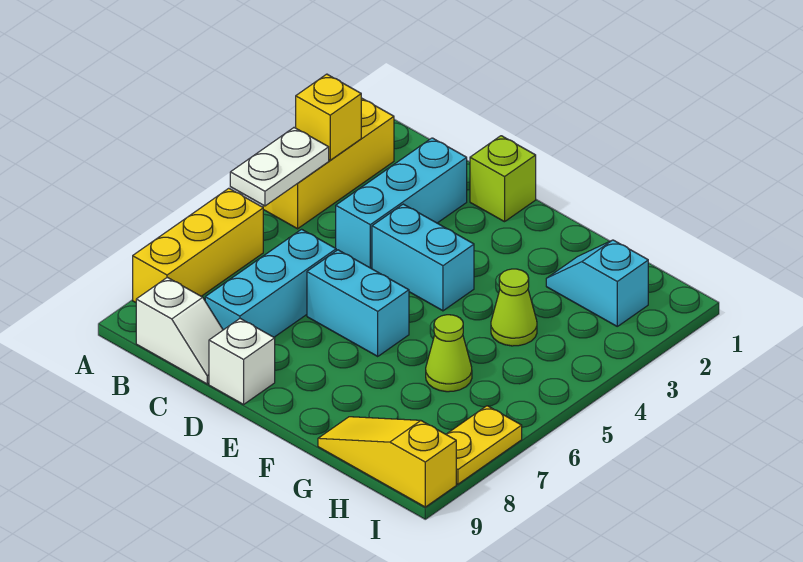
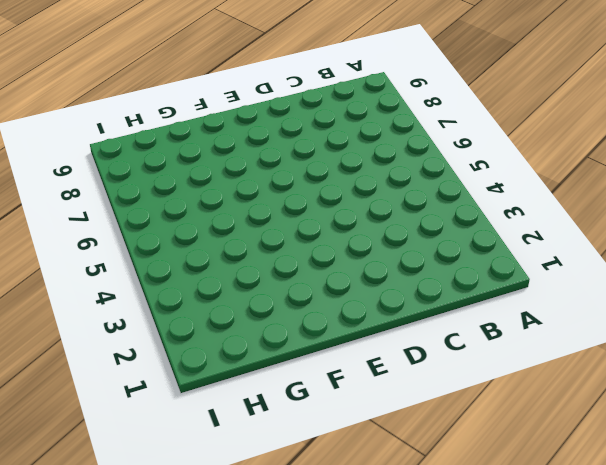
none -> yellow brick A2:A4 level 1
none -> yellow brick A6:A8 level 1
none -> white slope B9:C9 level 1 top B

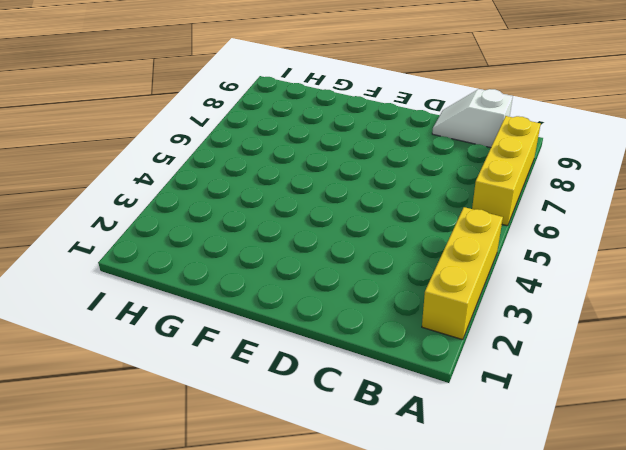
none -> cyan brick C2:C4 level 1
none -> cyan brick C6:C8 level 1
none -> lime brick D1 level 1

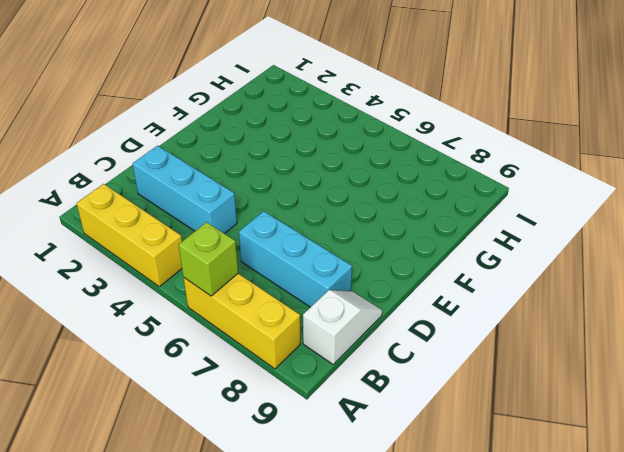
lime brick A6 level 2 -> lime brick D1 level 1
none -> cyan brick D4:E4 level 1
none -> cyan brick D6:E6 level 1
none -> white brick D9 level 1

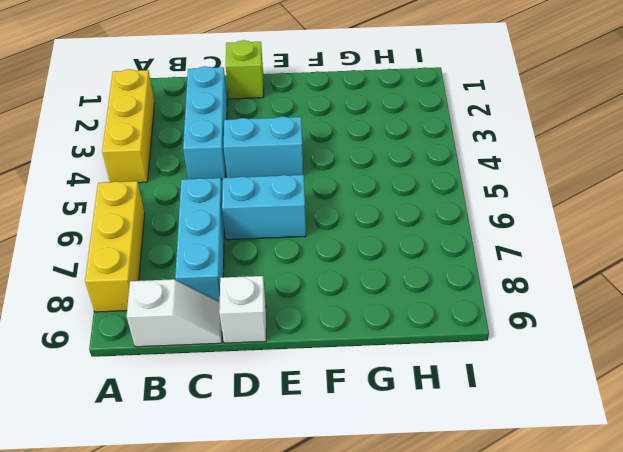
none -> cyan slope G2:H2 level 1 top H
none -> lime cone G4 level 1
none -> lime cone G6 level 1

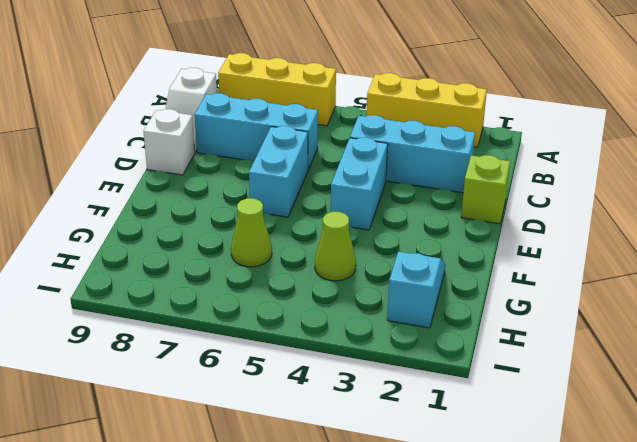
none -> yellow slope G9:I9 level 1 top I
none -> yellow plate I7:I8 level 1
none -> yellow brick A3 level 2

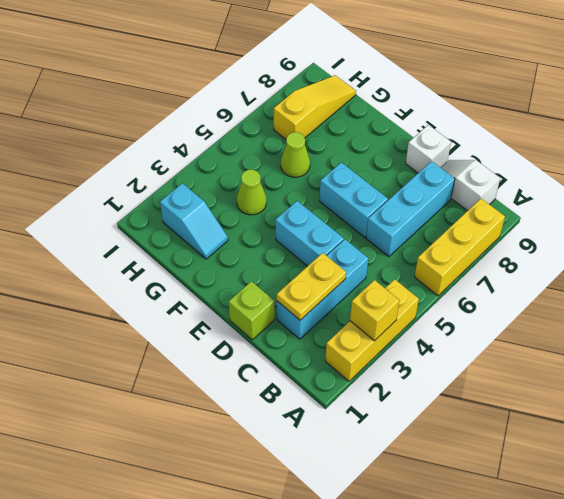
yellow plate C2:C3 level 2 -> yellow plate I7:I8 level 1
yellow slope H7:H9 level 1 top 7 -> yellow slope G9:I9 level 1 top I
none -> white plate A4:A5 level 2

